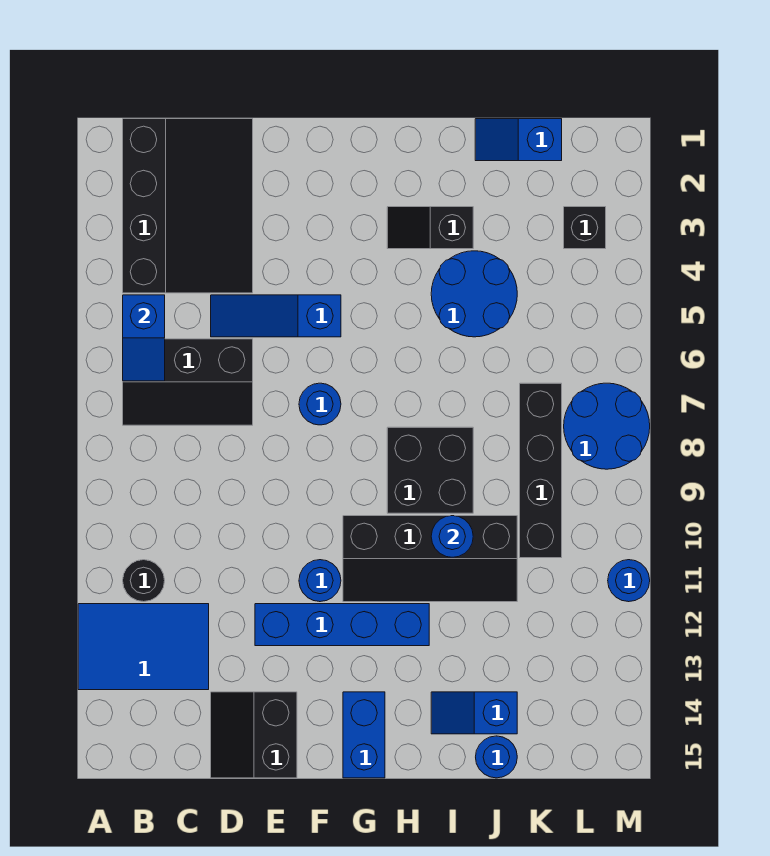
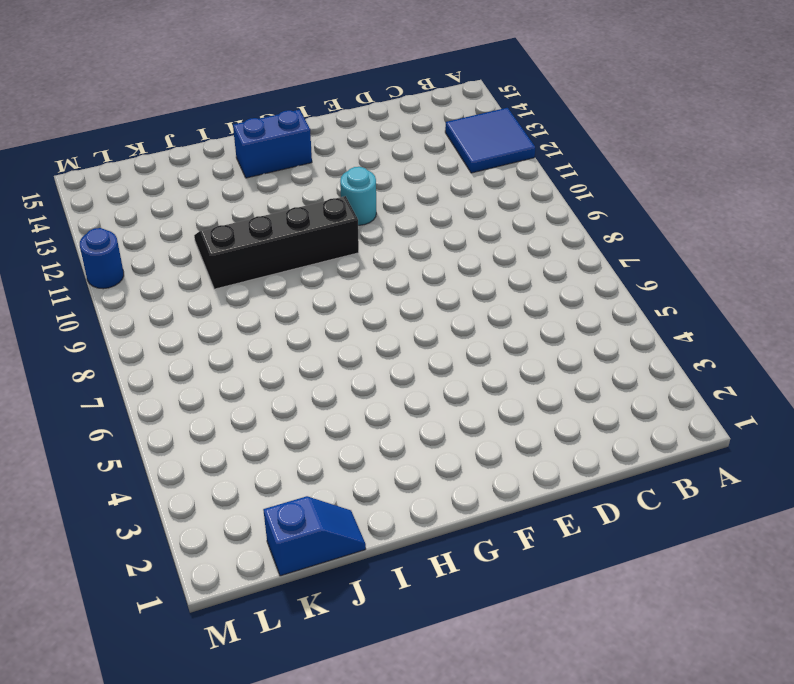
blue tile A12:B13 level 1 -> blue tile A12:C13 level 1
cyan round brick F11 level 1 -> blue round brick F11 level 1
blue brick G14:H14 level 1 -> blue brick G14:G15 level 1
none -> black slope B1:D4 level 1 top B
none -> black slope B6:D7 level 1 top 6
none -> black round brick B11 level 1

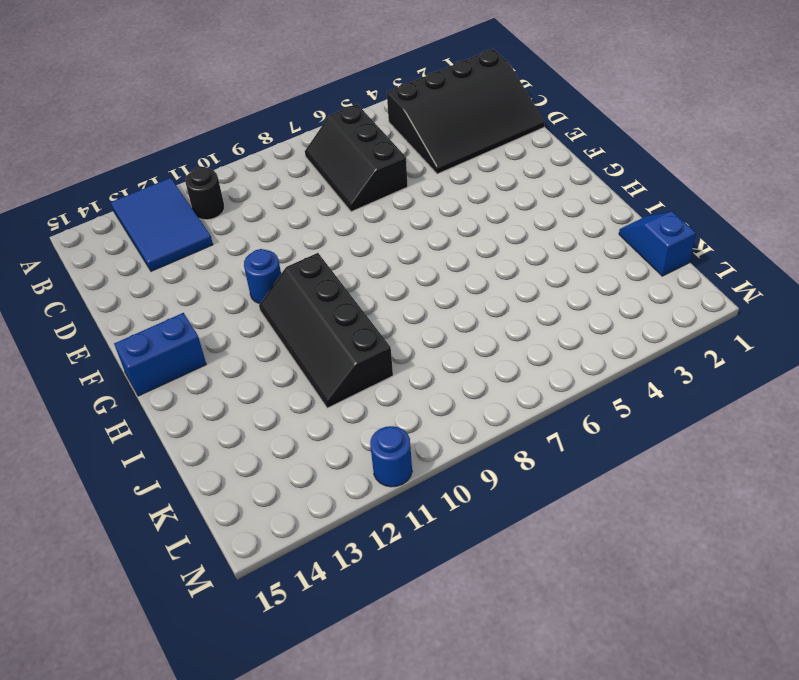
none -> blue slope D5:F5 level 1 top F
none -> black slope D14:E15 level 1 top E
none -> blue brick E12:H12 level 1

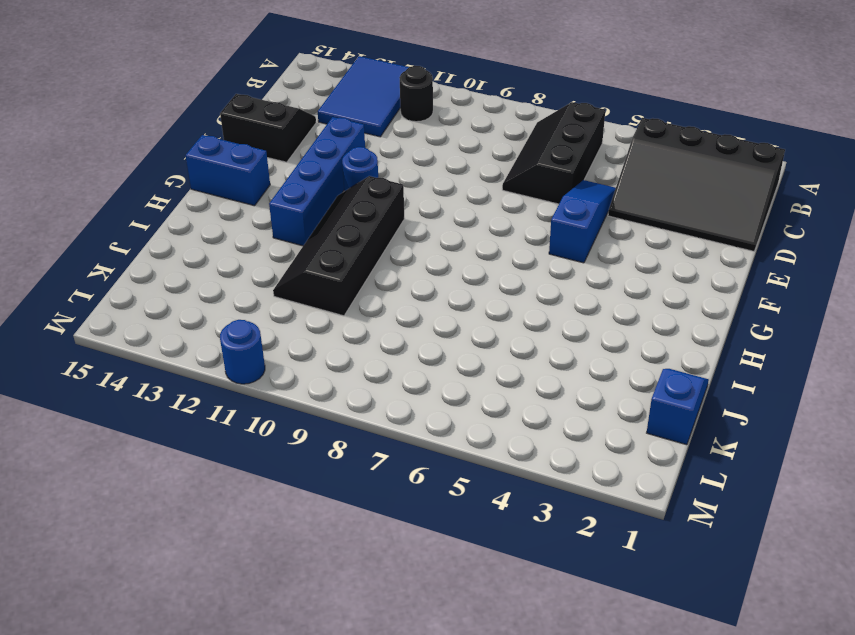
none -> blue round brick F7 level 1
none -> black slope H3:I3 level 1 top I
none -> black brick H8:I9 level 1

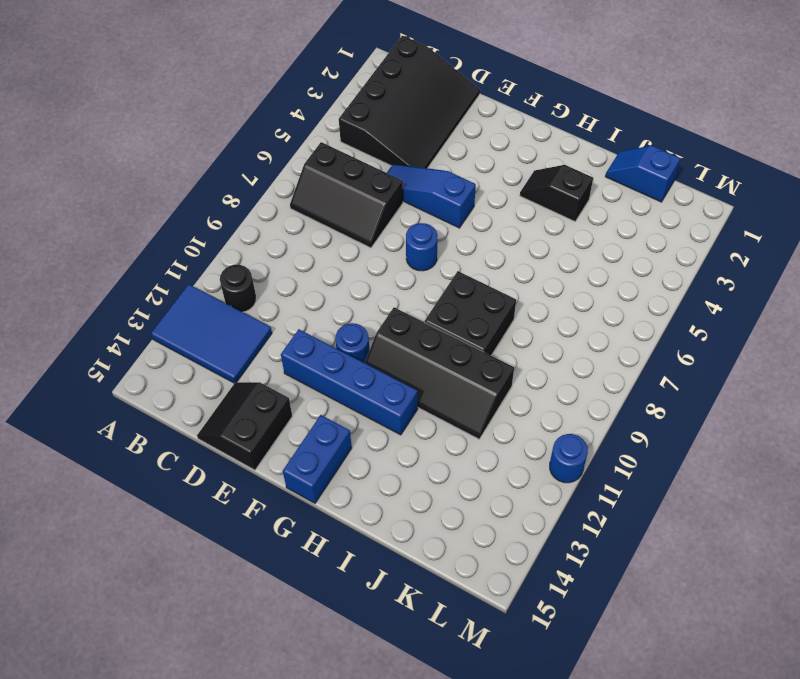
none -> blue round brick I4:J5 level 1
none -> blue slope I14:J14 level 1 top J
none -> blue round brick J15 level 1

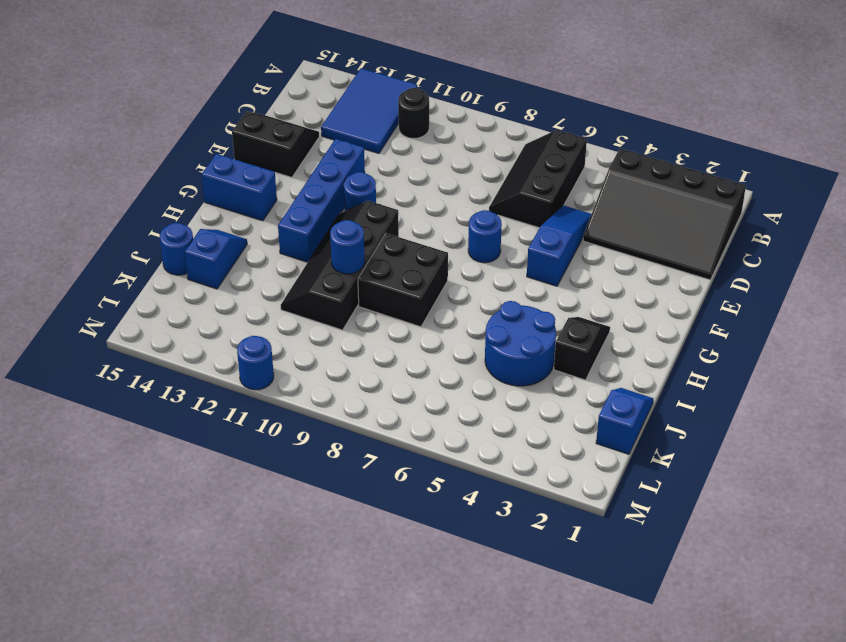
none -> black brick K7:K10 level 1
none -> black brick L3 level 1
none -> blue round brick L7:M8 level 1

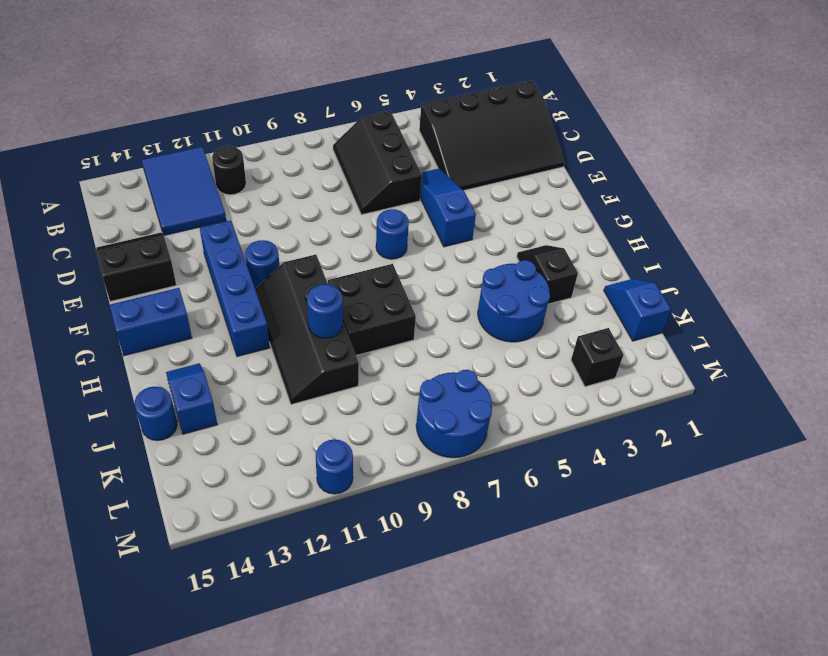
none -> black brick K7:K10 level 1
none -> blue slope B5:B6 level 2 top 5

